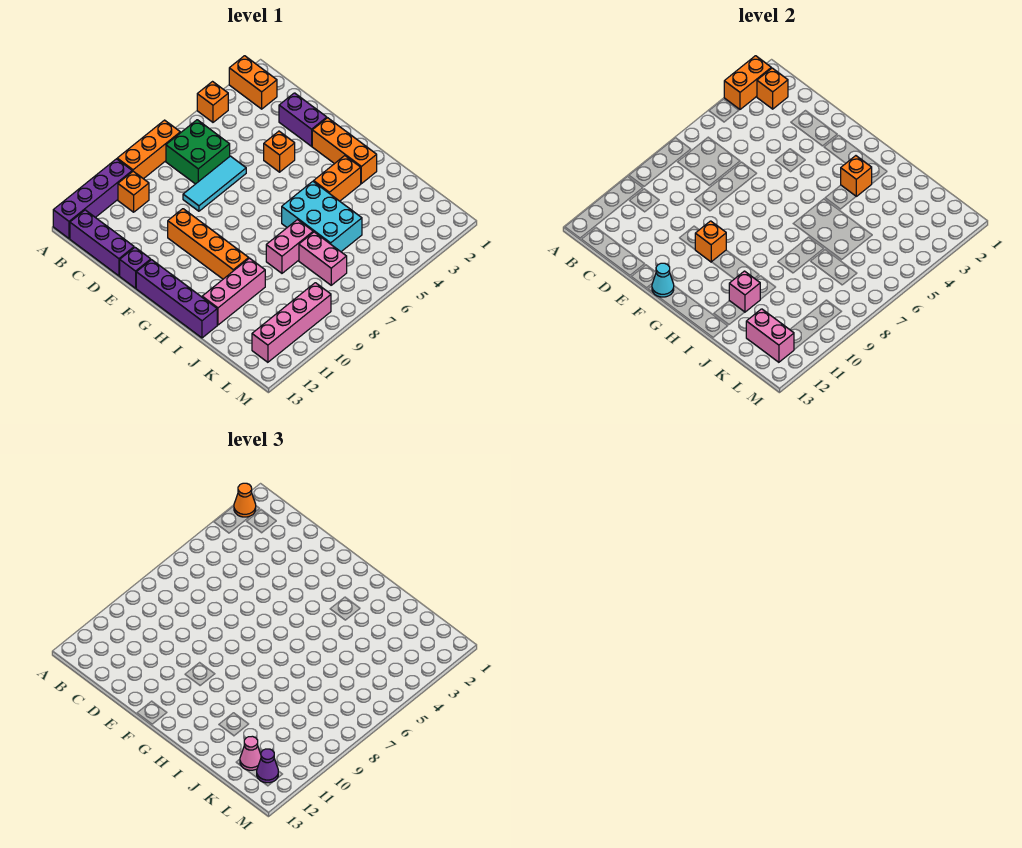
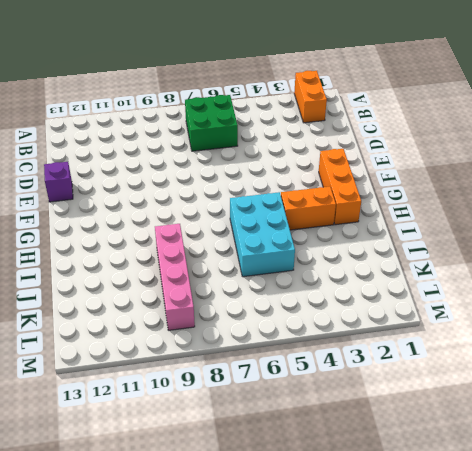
pink brick I9:L9 level 1 -> pink brick L9:L12 level 1
none -> orange brick A4 level 1
none -> orange brick A7:A9 level 1
none -> purple brick A10:A13 level 1
none -> orange brick B10 level 1

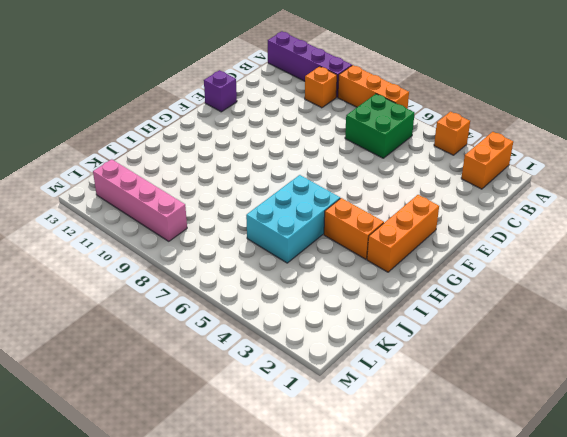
none -> purple brick B13:D13 level 1
none -> purple brick D2:E2 level 1
none -> cyan tile D6:D8 level 1
none -> orange brick E4 level 1

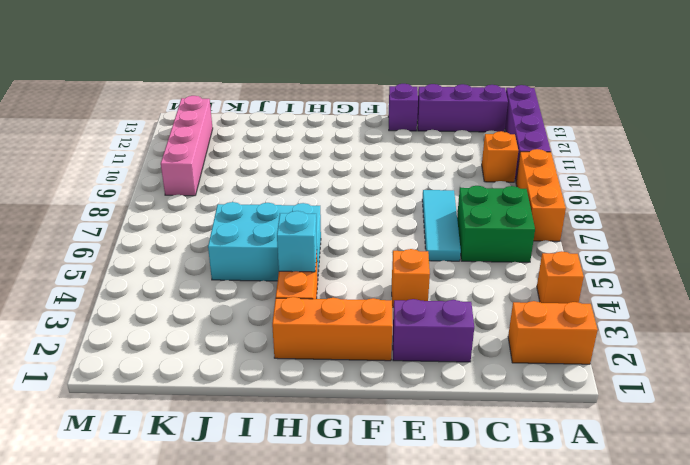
cyan brick H4 level 2 -> none
none -> orange brick E10:H10 level 1
none -> purple brick F13:I13 level 1
none -> pink brick I7:I8 level 1
none -> pink brick I10:I12 level 1

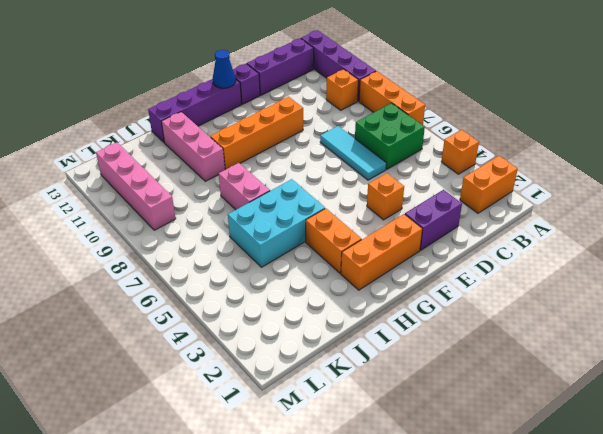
blue cone F13 level 2 -> cyan cone F13 level 2
none -> pink brick J7:K7 level 1
none -> orange brick A2:A3 level 2
none -> orange brick B2 level 2
none -> orange brick F10 level 2

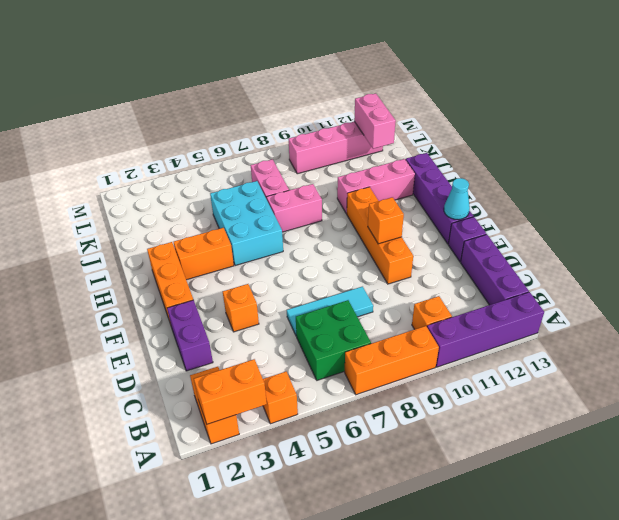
none -> orange brick B2 level 2
none -> orange brick H3 level 2
none -> pink brick I11 level 2
none -> orange cone A2 level 3

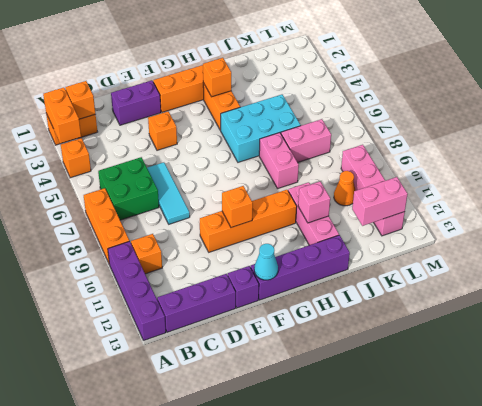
orange cone K10 level 1 -> orange cone A2 level 3
none -> pink cone K12 level 3
none -> purple cone L12 level 3

